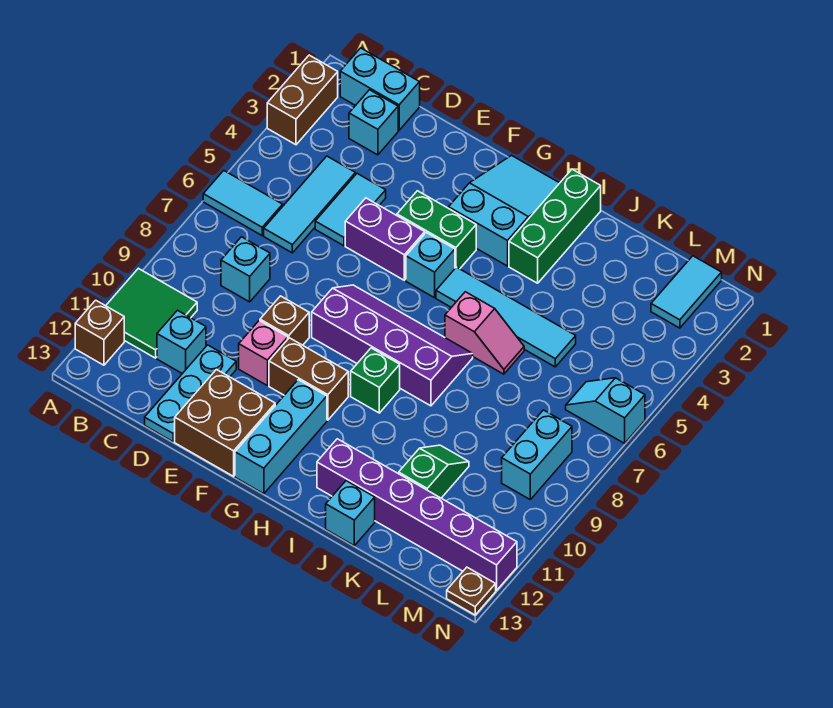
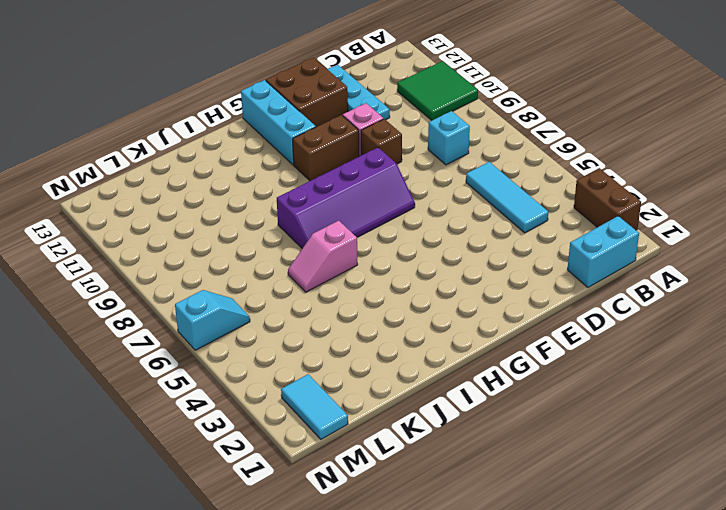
none -> cyan tile A6:B6 level 1
none -> brown brick A12 level 1
none -> cyan brick C2 level 1
none -> cyan brick C11 level 1

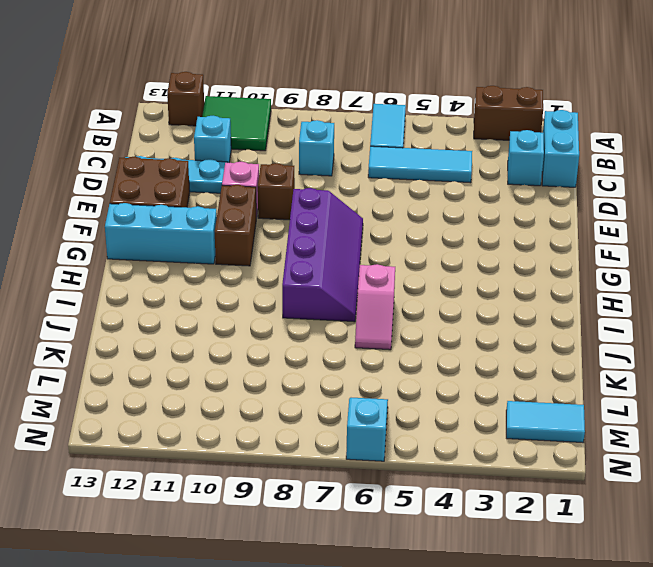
none -> cyan tile D4:D5 level 1
none -> purple brick E5:F5 level 1
none -> green brick F4:G4 level 1
none -> cyan slope G1:H3 level 1 top 3

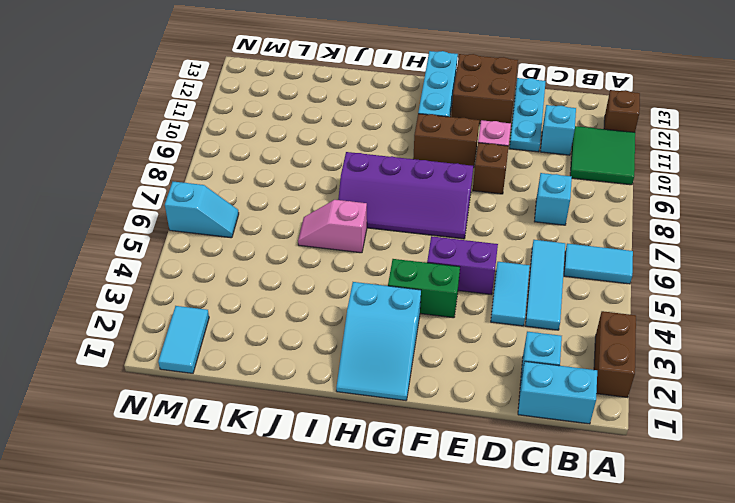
none -> cyan brick G5 level 1
none -> cyan tile H5:K5 level 1
none -> green brick H9 level 1
none -> green brick I1:I3 level 1

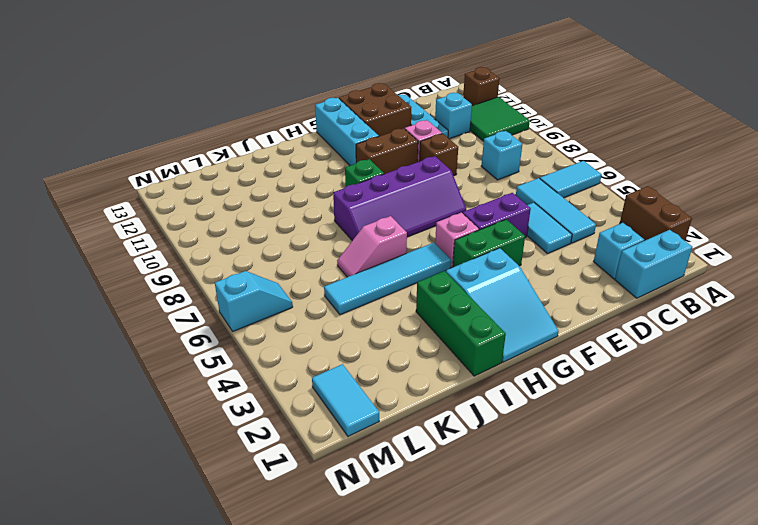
pink brick G5 level 1 -> cyan brick G5 level 1
none -> purple brick I12:N12 level 1
none -> cyan brick J13 level 1
none -> green slope K10:K11 level 1 top 11
none -> cyan brick M8:M9 level 1

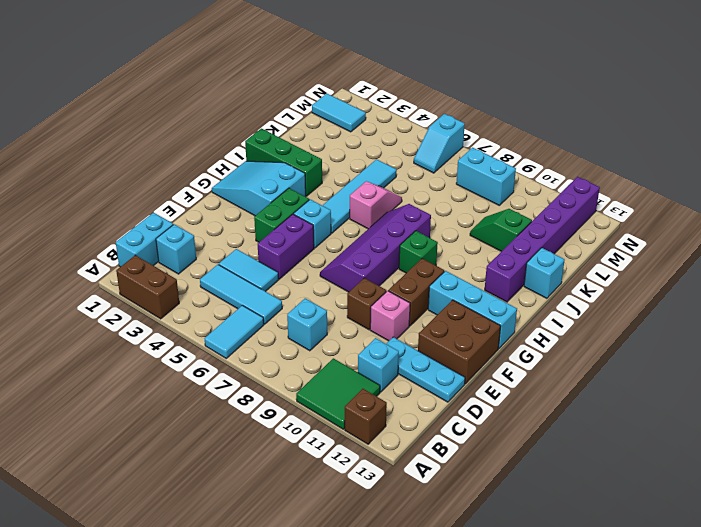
none -> brown plate N13 level 1

